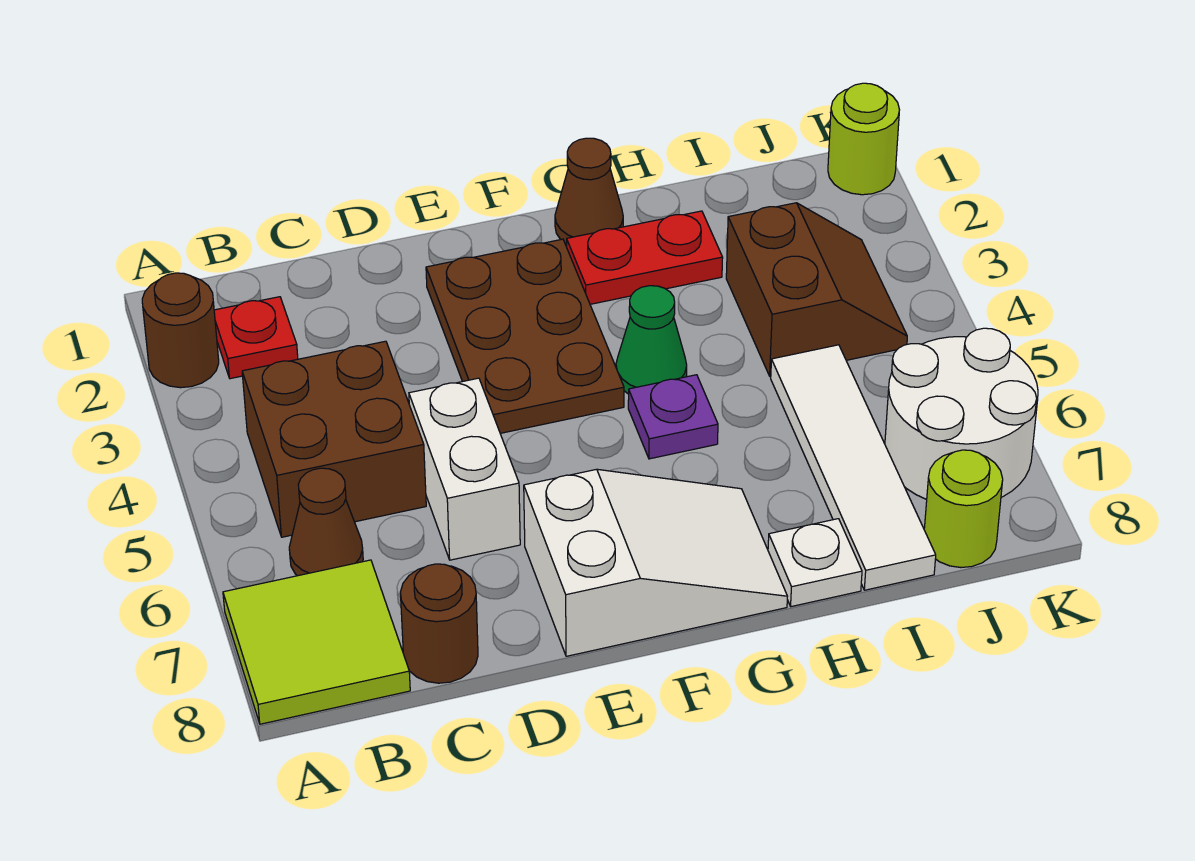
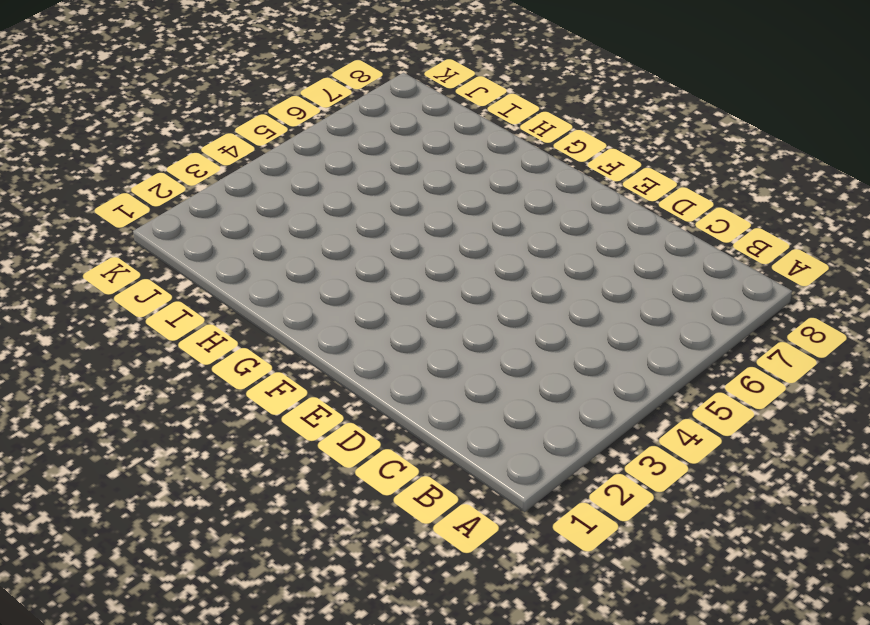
none -> brown round brick A2 level 1
none -> lime tile A7:B8 level 1
none -> red plate B2 level 1

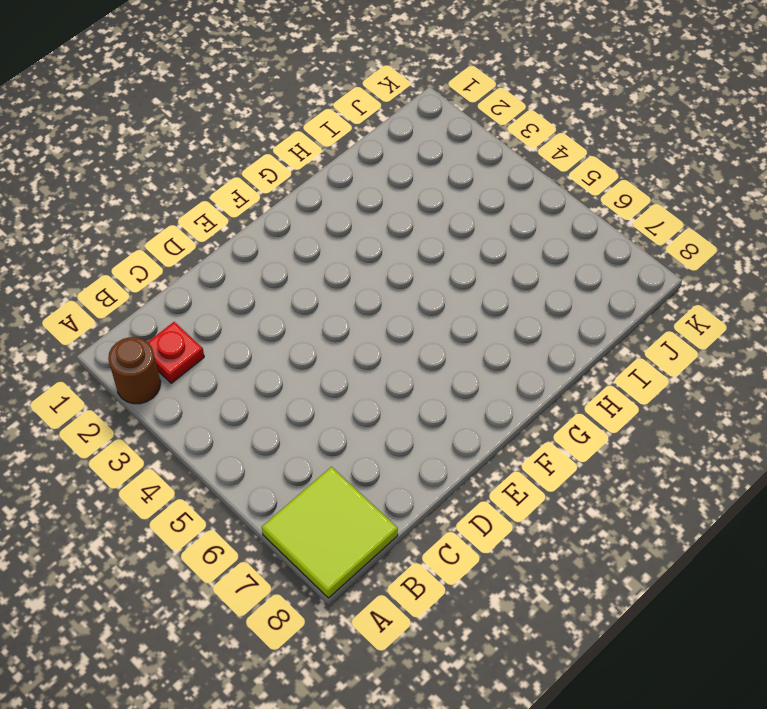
none -> brown brick B4:C5 level 1
none -> brown cone B6 level 1
none -> brown round brick C8 level 1

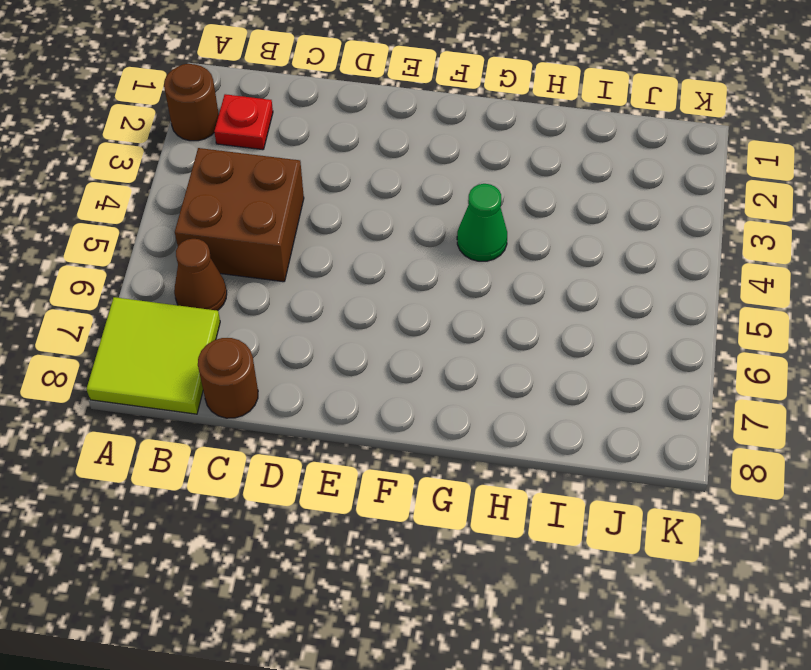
none -> white brick D5:D6 level 1
none -> brown plate E2:F4 level 1
none -> white slope E7:G8 level 1 top E

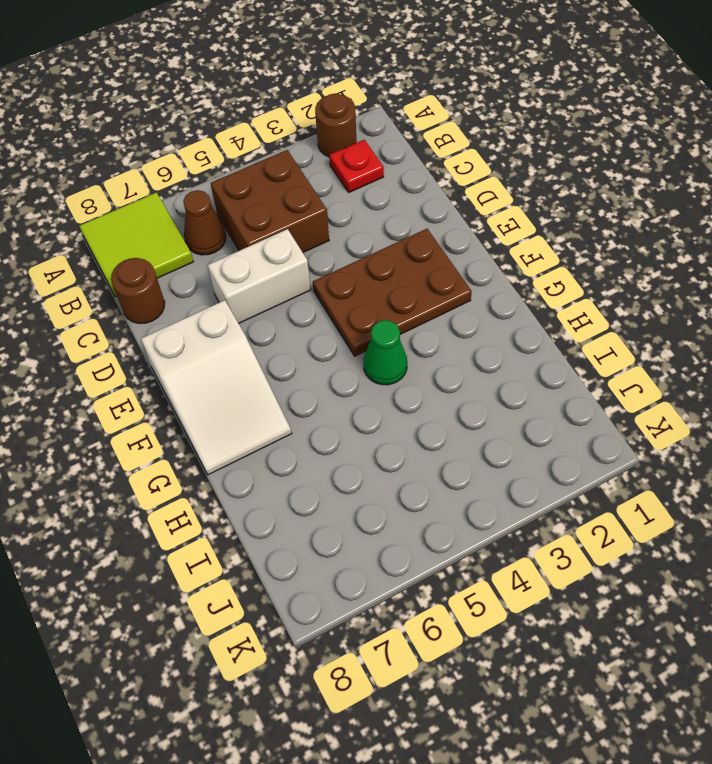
none -> brown cone G1 level 1
none -> red plate G2:H2 level 1
none -> purple plate G5 level 1

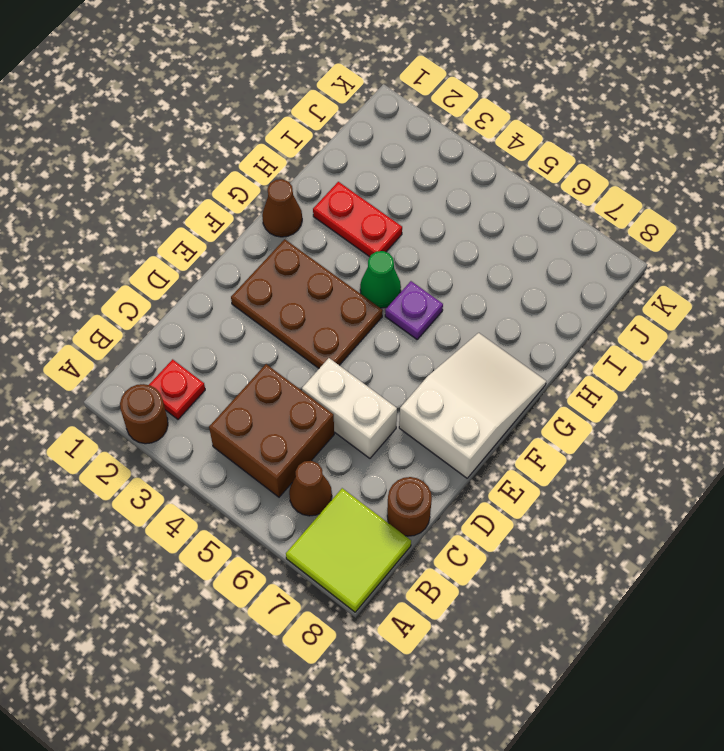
red plate H2:H3 level 1 -> red plate G2:H2 level 1
none -> white plate H8 level 1
none -> brown slope I3:J4 level 1 top I
none -> white tile I5:I8 level 1

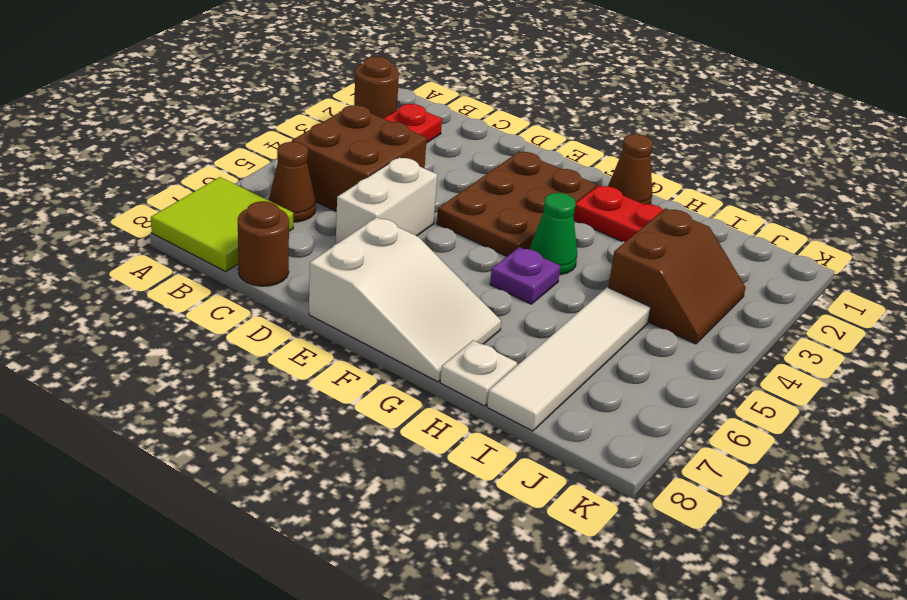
none -> white round brick J6:K7 level 1
none -> lime round brick J8 level 1
none -> lime round brick K1 level 1

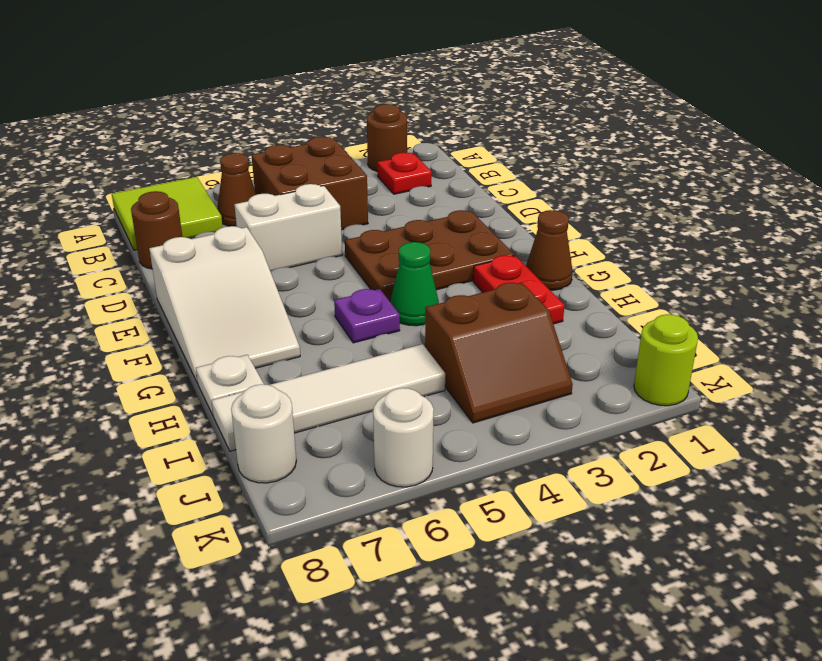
white round brick J8 level 1 -> lime round brick J8 level 1
white round brick K6 level 1 -> white round brick J6:K7 level 1

